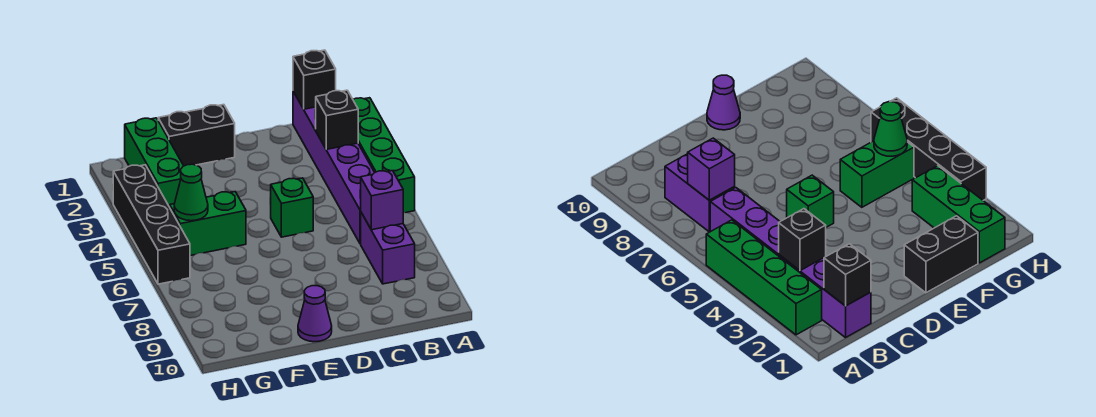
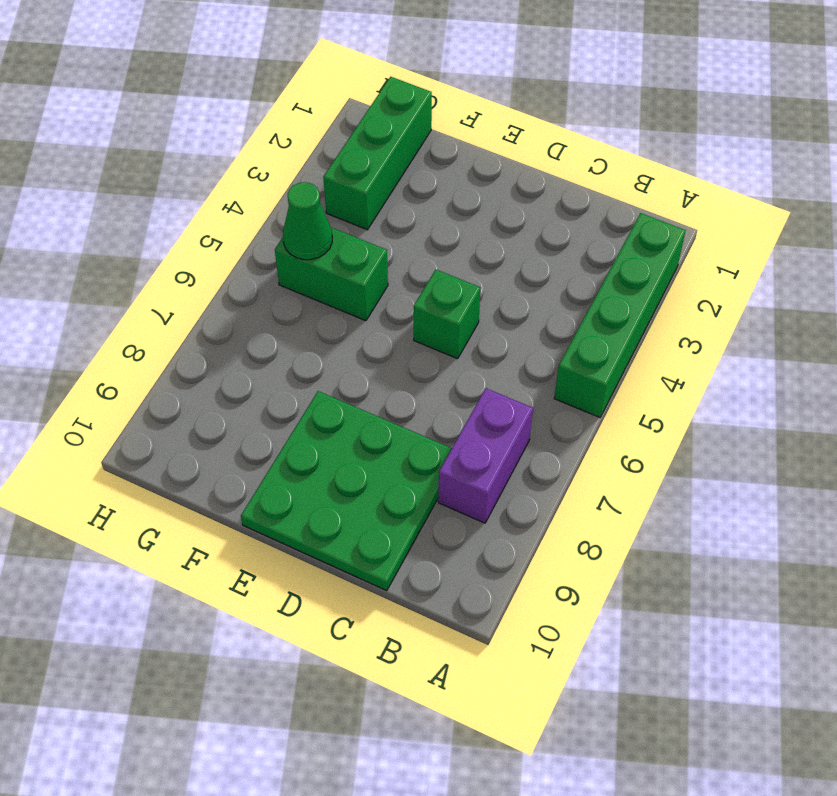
green plate C8:E10 level 1 -> purple cone E10 level 1
none -> purple brick B1:B6 level 1
none -> black brick E1:F1 level 1
none -> black brick H3:H6 level 1

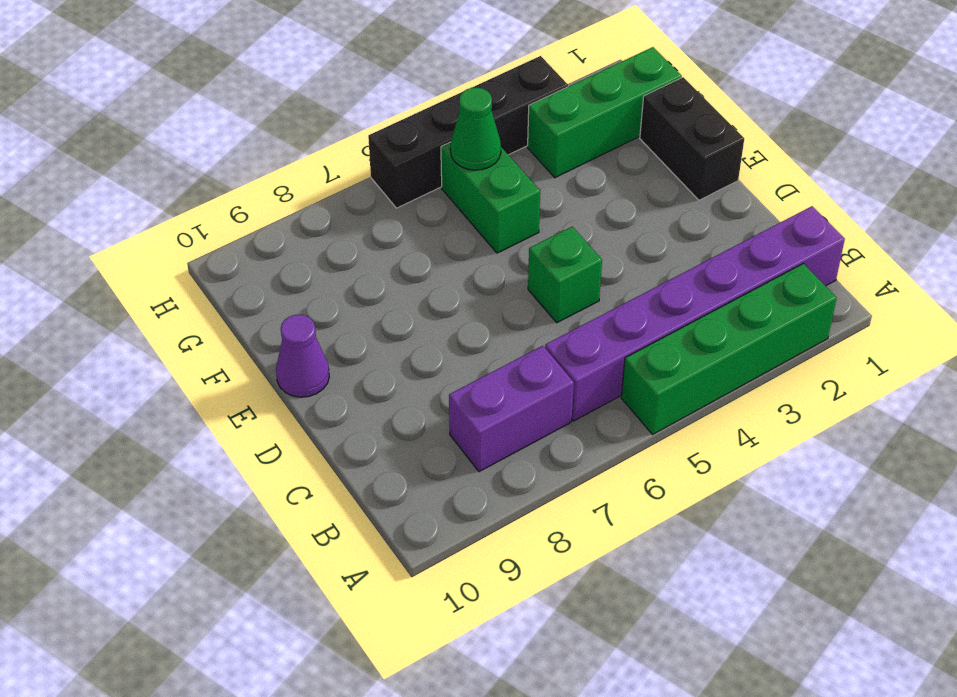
none -> black brick B1 level 2
none -> black brick B3 level 2
none -> purple brick B7 level 2

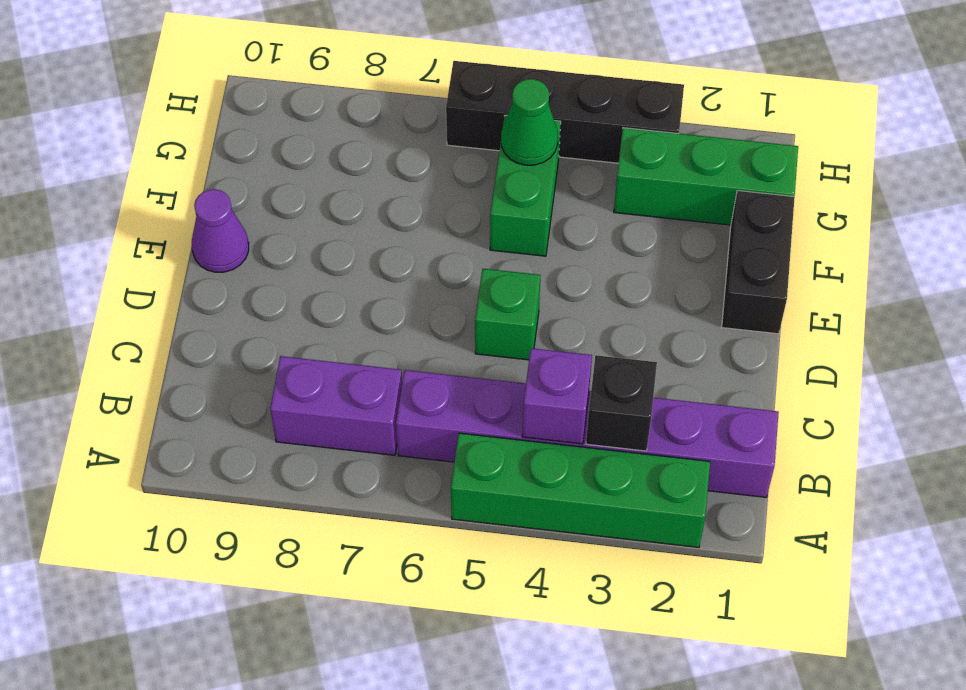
purple brick B4 level 2 -> purple brick B7 level 2
none -> black brick B1 level 2

